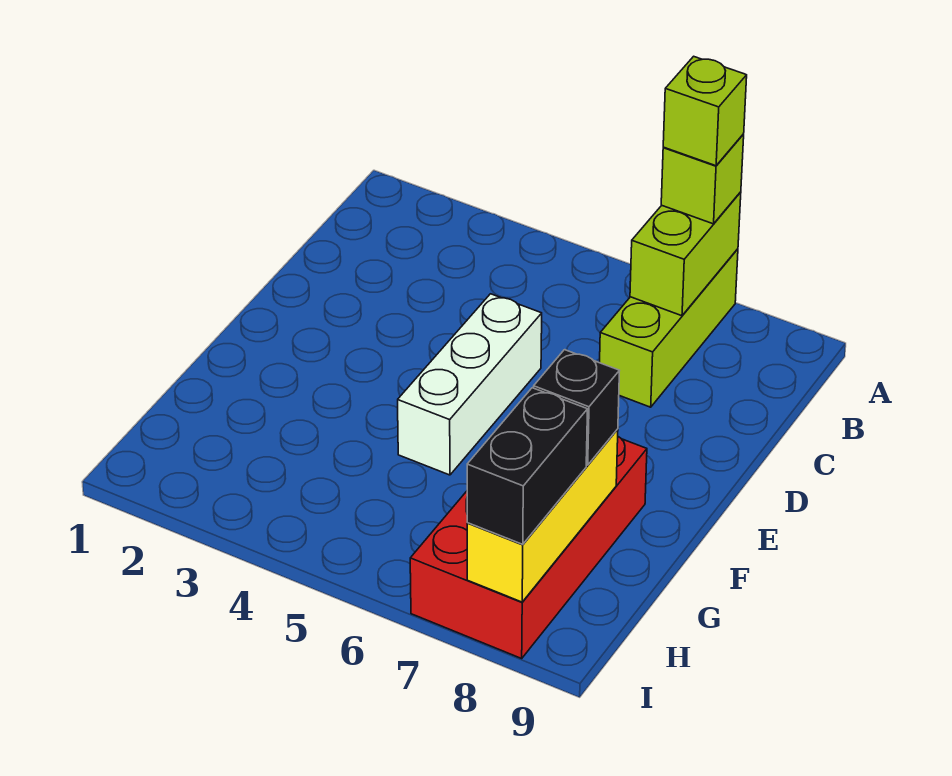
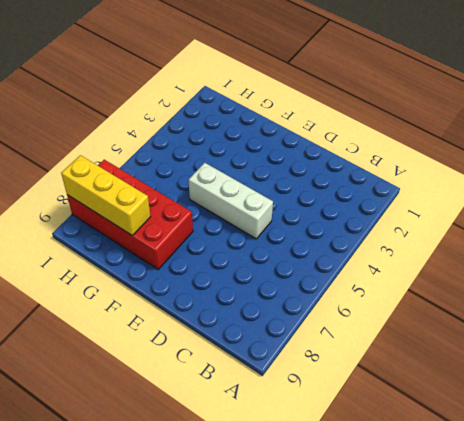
none -> lime brick A7:C7 level 1
none -> lime brick A7:B7 level 2

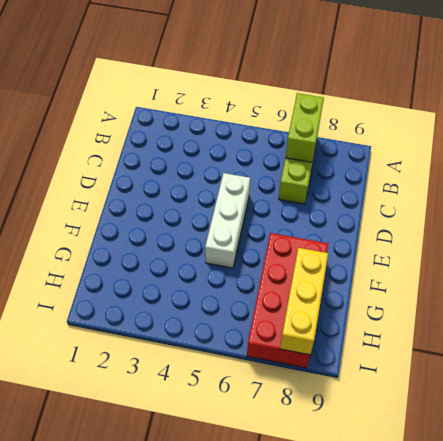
none -> lime brick A7 level 3
none -> black brick G8 level 3

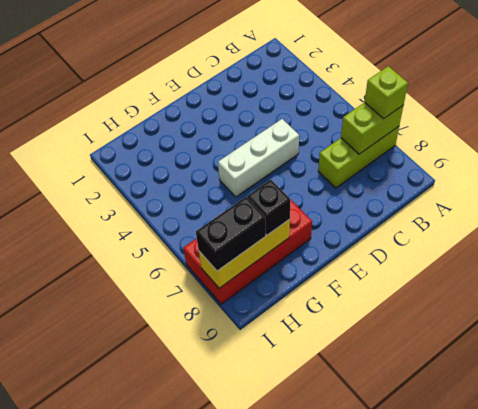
none -> lime brick A7 level 4

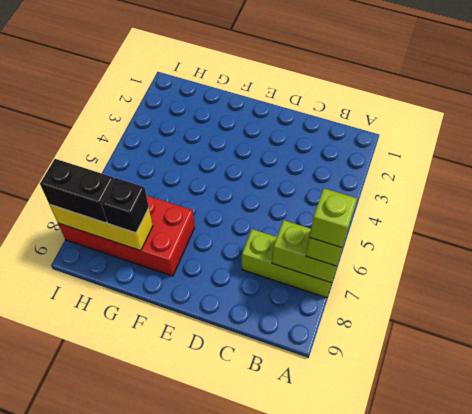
none -> white brick D5:F5 level 1

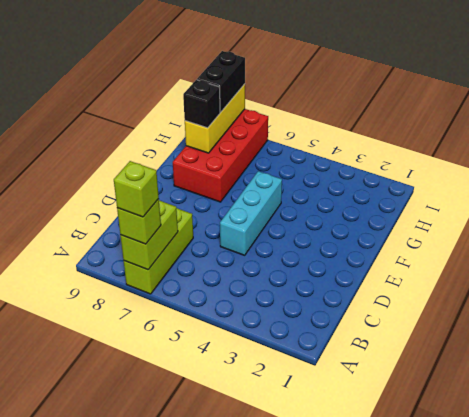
cyan brick D5:F5 level 1 -> white brick D5:F5 level 1

